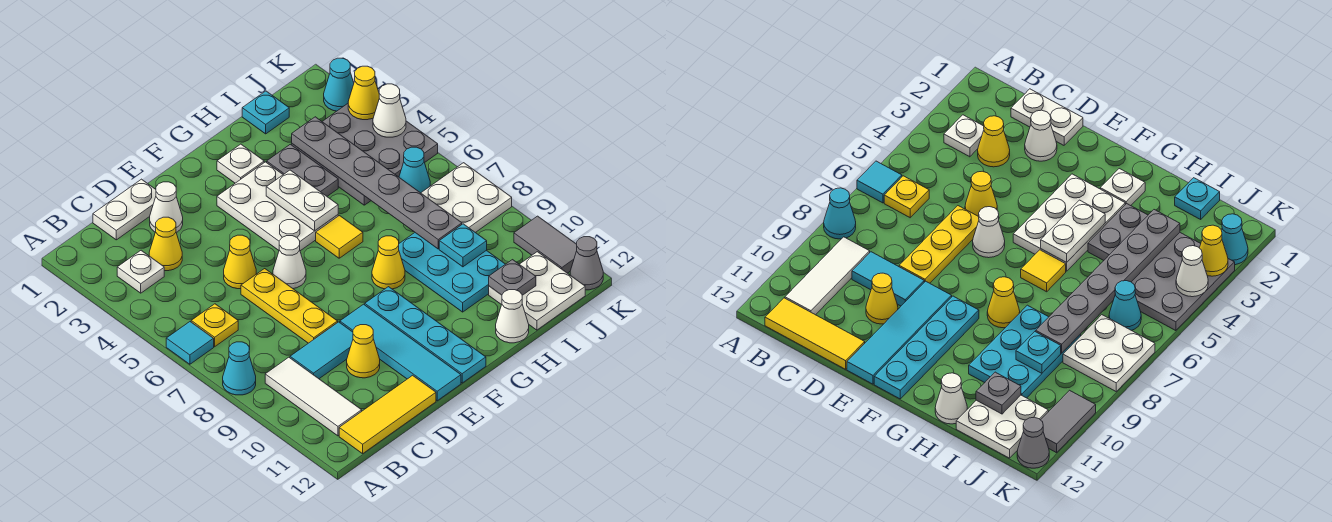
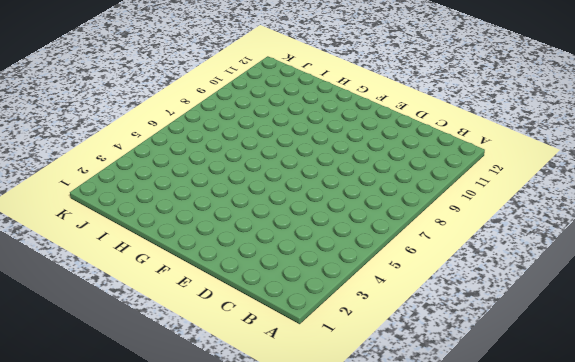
none -> cyan tile A6 level 1
none -> cyan cone A8 level 1
none -> white plate B3 level 1
none -> yellow plate B6 level 1

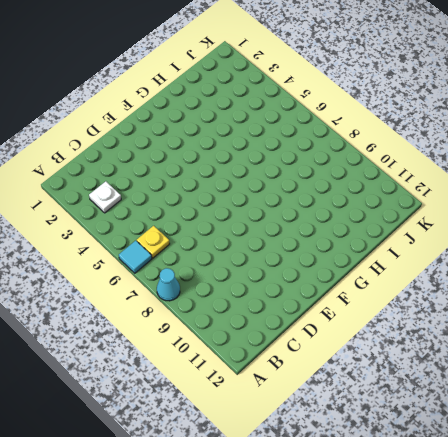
none -> white tile B9:B11 level 1
none -> yellow tile B12:D12 level 1
none -> white plate C1:D1 level 1
none -> yellow cone C3 level 1

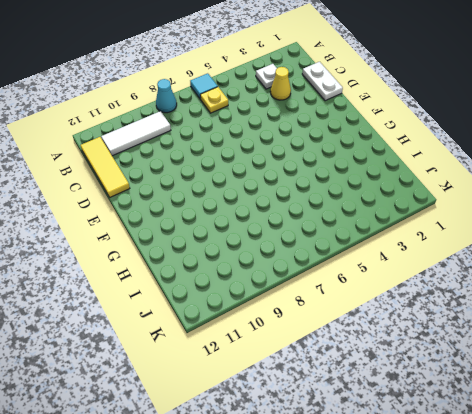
none -> cyan tile C9:D9 level 1
none -> white cone D2 level 1
none -> yellow cone D5 level 1
none -> yellow plate D6:D8 level 1

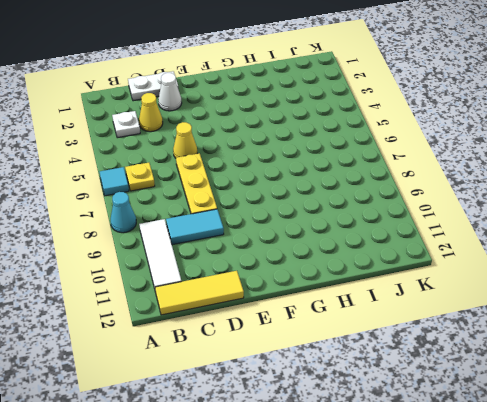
none -> yellow cone D10 level 1
none -> white cone E6 level 1
none -> cyan tile E9:E12 level 1
none -> white plate F3:G5 level 1

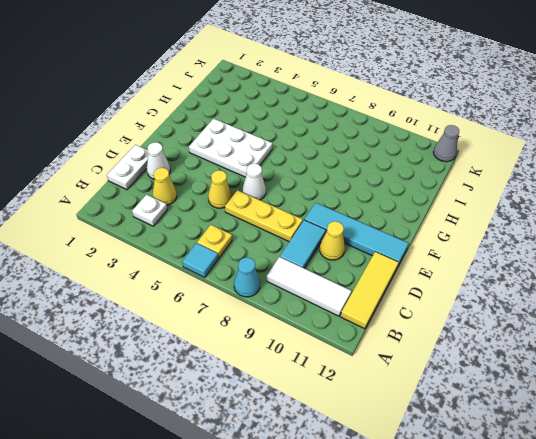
none -> cyan plate F9:F12 level 1
none -> white plate G2 level 1
none -> yellow tile G6 level 1
none -> yellow cone G8 level 1

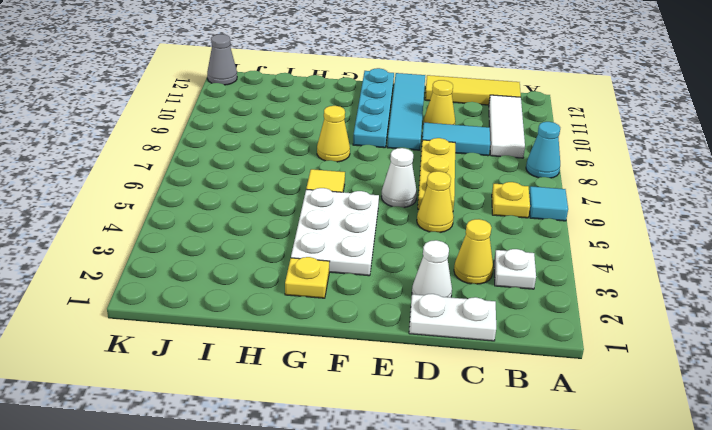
yellow plate G2 level 1 -> white plate G2 level 1
none -> grey plate H3:H4 level 1
none -> cyan plate H8:I10 level 1
none -> white cone H12 level 1
none -> cyan plate I1 level 1

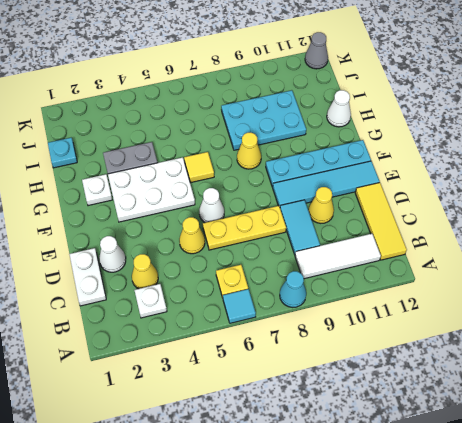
none -> grey plate I3:K5 level 1
none -> white plate I11:J12 level 1
none -> cyan cone J6 level 1
none -> white plate J7:K8 level 1

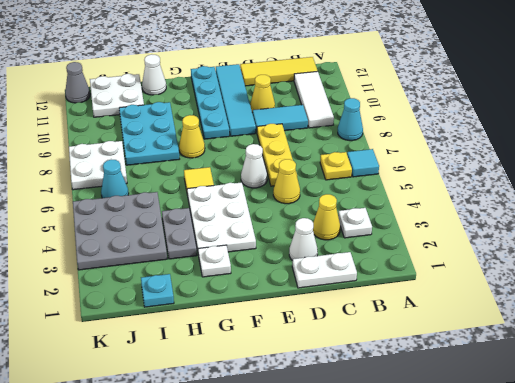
none -> cyan cone K2 level 1
none -> grey tile K10:K11 level 1
none -> white plate G4:G5 level 2
none -> grey plate I3:I8 level 2

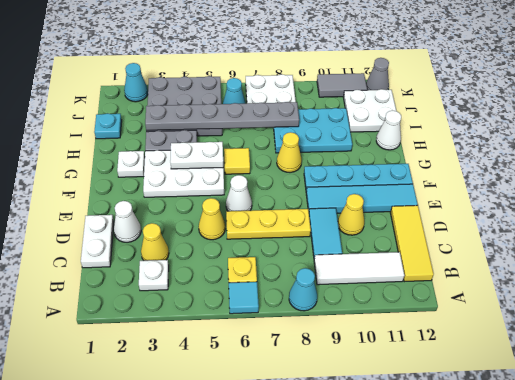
none -> cyan plate I9 level 2
none -> grey plate I11 level 2
none -> yellow cone K3 level 2
none -> white cone K4 level 2

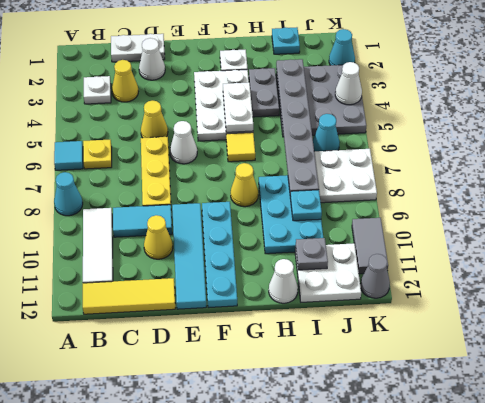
none -> yellow cone K3 level 2

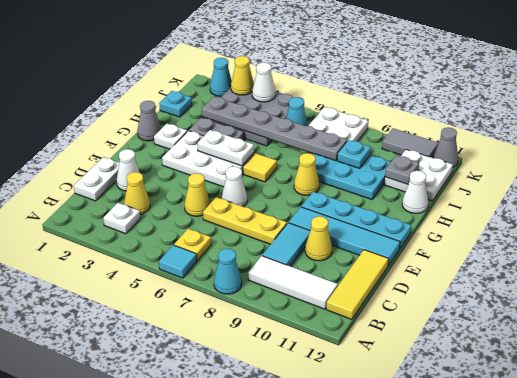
grey cone G1 level 1 -> none

